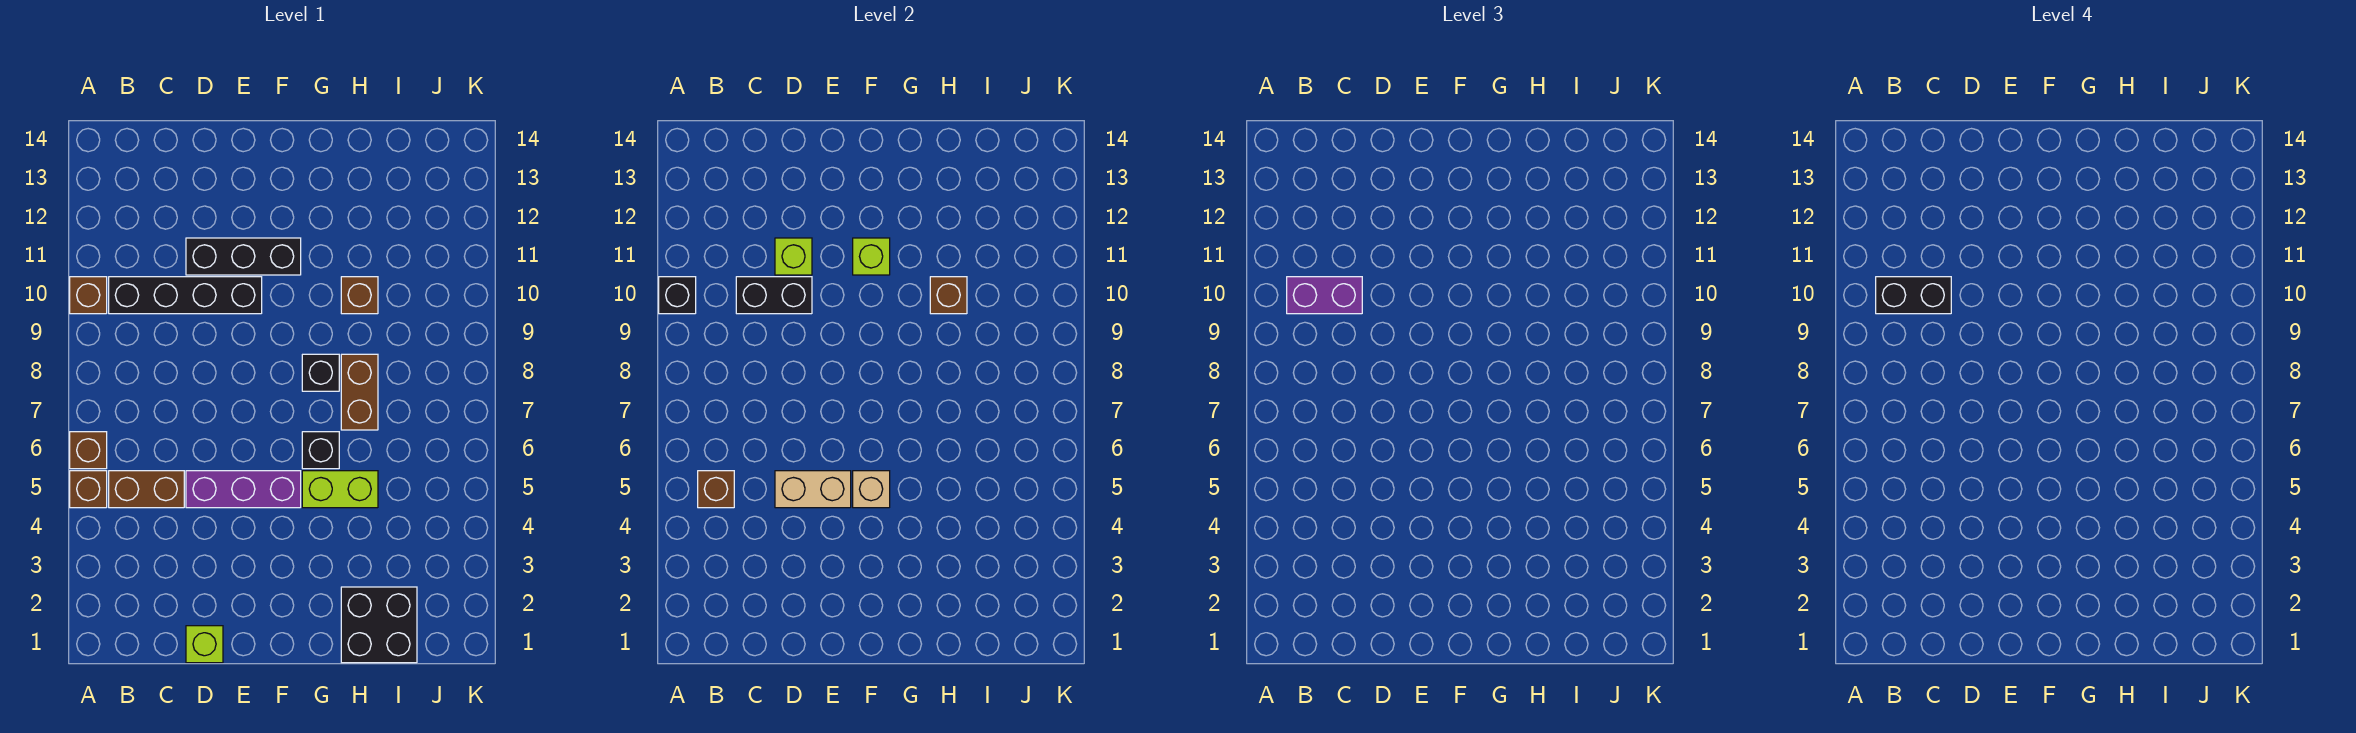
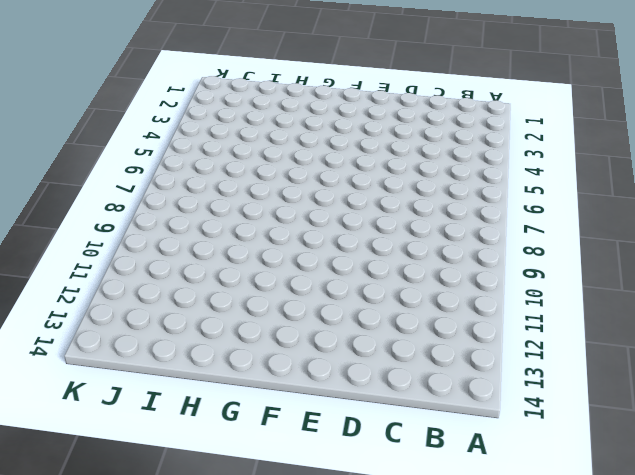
none -> brown brick A5 level 1
none -> brown brick A6 level 1
none -> brown brick A10 level 1

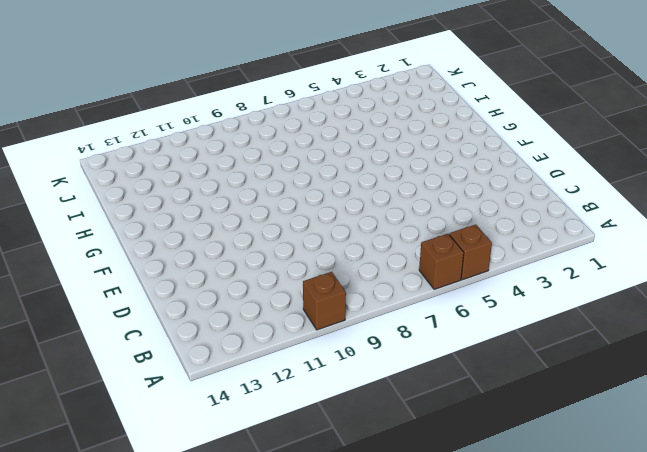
none -> brown brick B5:C5 level 1
none -> black brick B10:E10 level 1
none -> lime brick D1 level 1

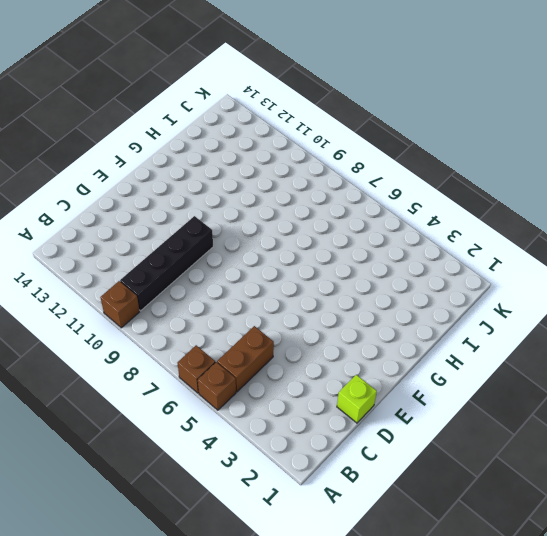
none -> purple brick D5:F5 level 1
none -> black brick D11:F11 level 1
none -> lime brick G5:H5 level 1

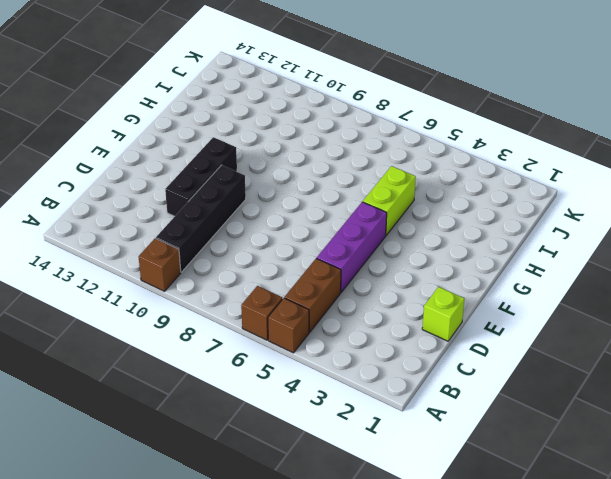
none -> black brick G6 level 1
none -> black brick G8 level 1
none -> black brick H1:I2 level 1

